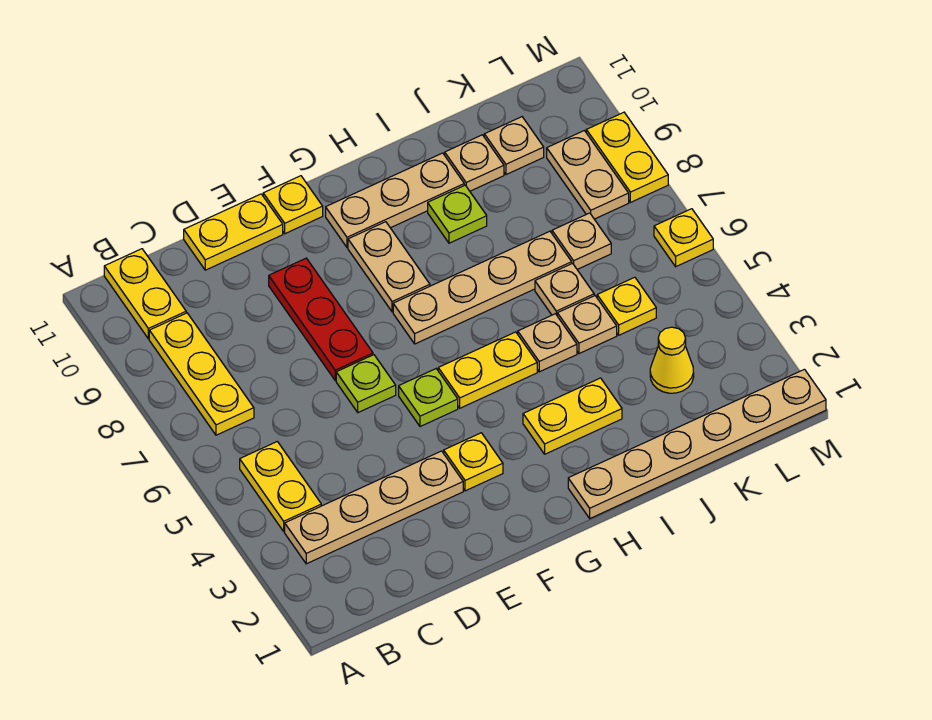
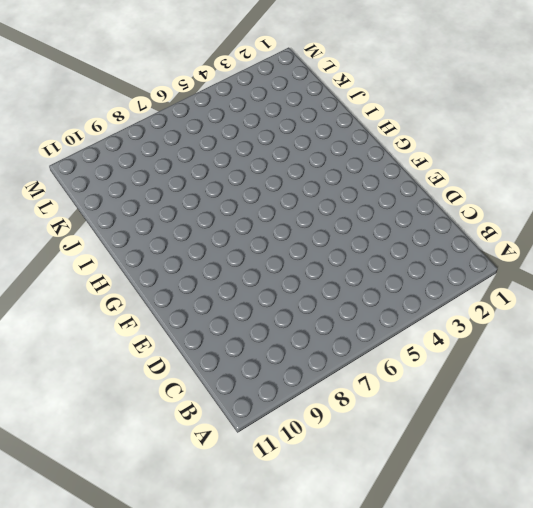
none -> tan plate B3:E3 level 1
none -> yellow plate B4:B5 level 1
none -> yellow plate B7:B9 level 1

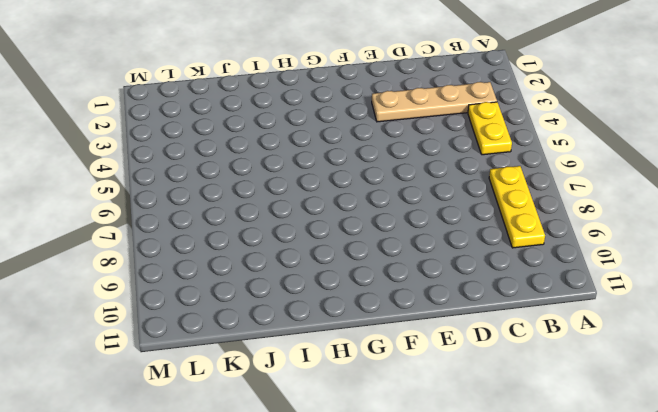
none -> yellow plate B10:B11 level 1
none -> yellow plate D11:E11 level 1
none -> lime plate E6 level 1

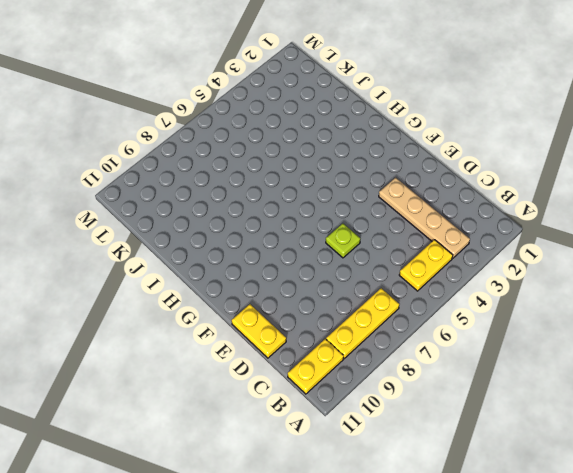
none -> red plate E7:E9 level 1
none -> yellow plate F3 level 1
none -> lime plate F5 level 1

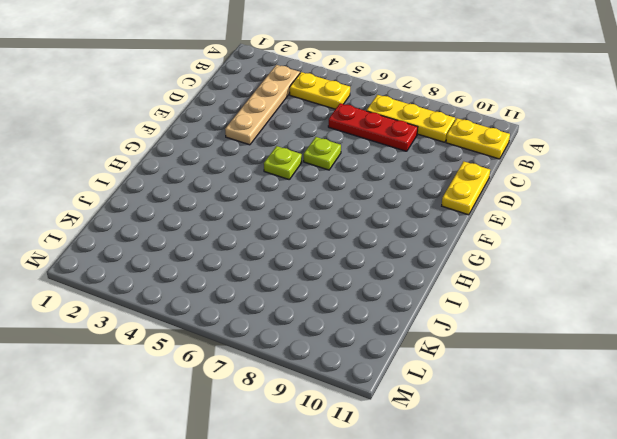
red plate C6:C8 level 1 -> red plate E7:E9 level 1
none -> yellow plate F3 level 1
none -> yellow plate F11 level 1
none -> yellow plate G5:H5 level 1

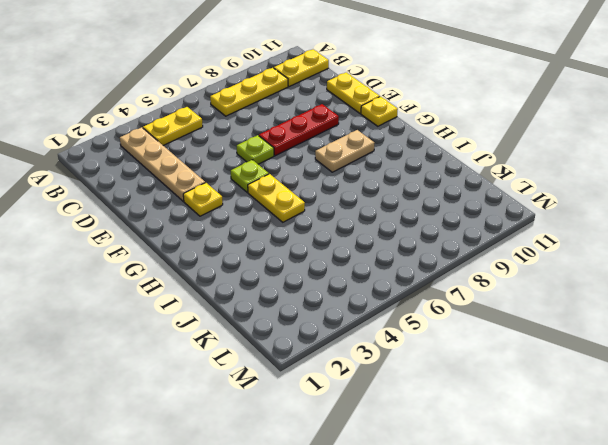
none -> tan plate G7:J7 level 1
none -> tan plate G10:I10 level 1
none -> tan plate H1:M1 level 1

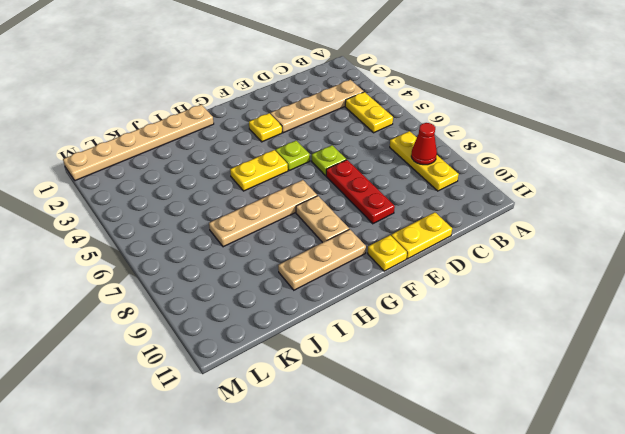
red cone B8 level 2 -> none
none -> yellow plate B10:B11 level 1
none -> yellow plate H3:I3 level 1
none -> tan plate I5 level 1

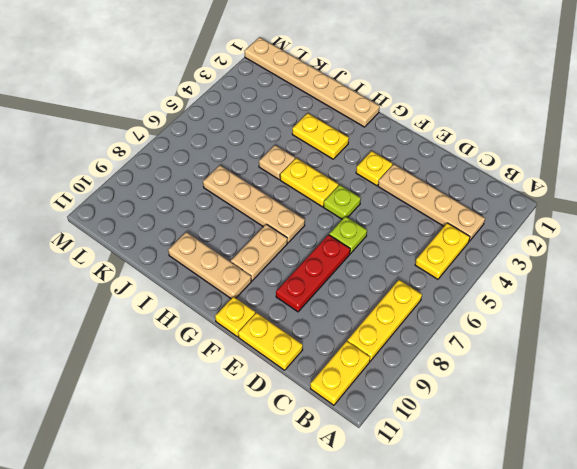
none -> lime plate I9 level 1
none -> tan plate J5 level 1
none -> tan plate J6 level 1

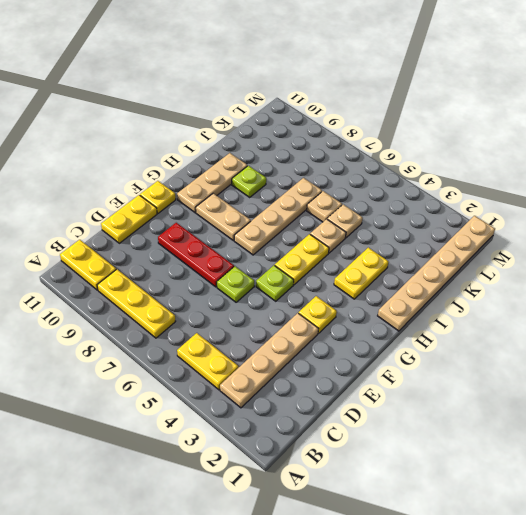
none -> tan plate J10 level 1
none -> yellow cone K3 level 1
none -> yellow plate K5 level 1

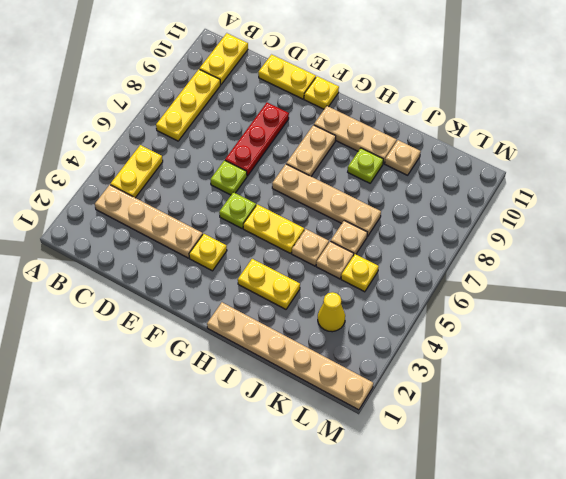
none -> tan plate K7 level 1
none -> tan plate K10 level 1
none -> tan plate L8:L9 level 1

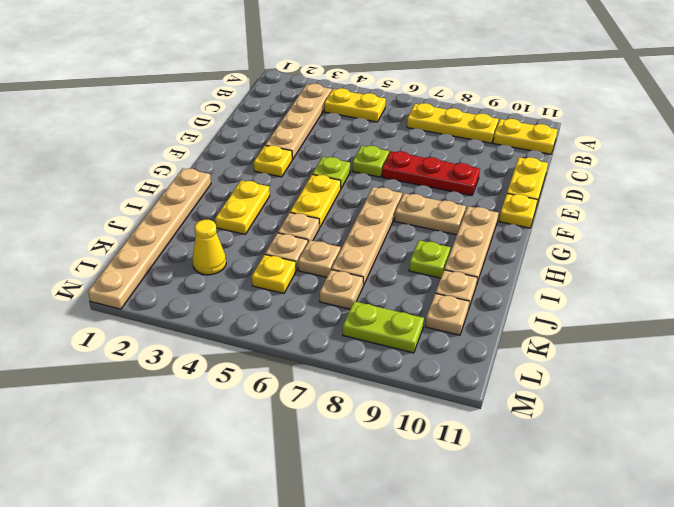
lime plate L8:L9 level 1 -> tan plate L8:L9 level 1
none -> yellow plate M6 level 1
none -> yellow plate M8:M9 level 1

